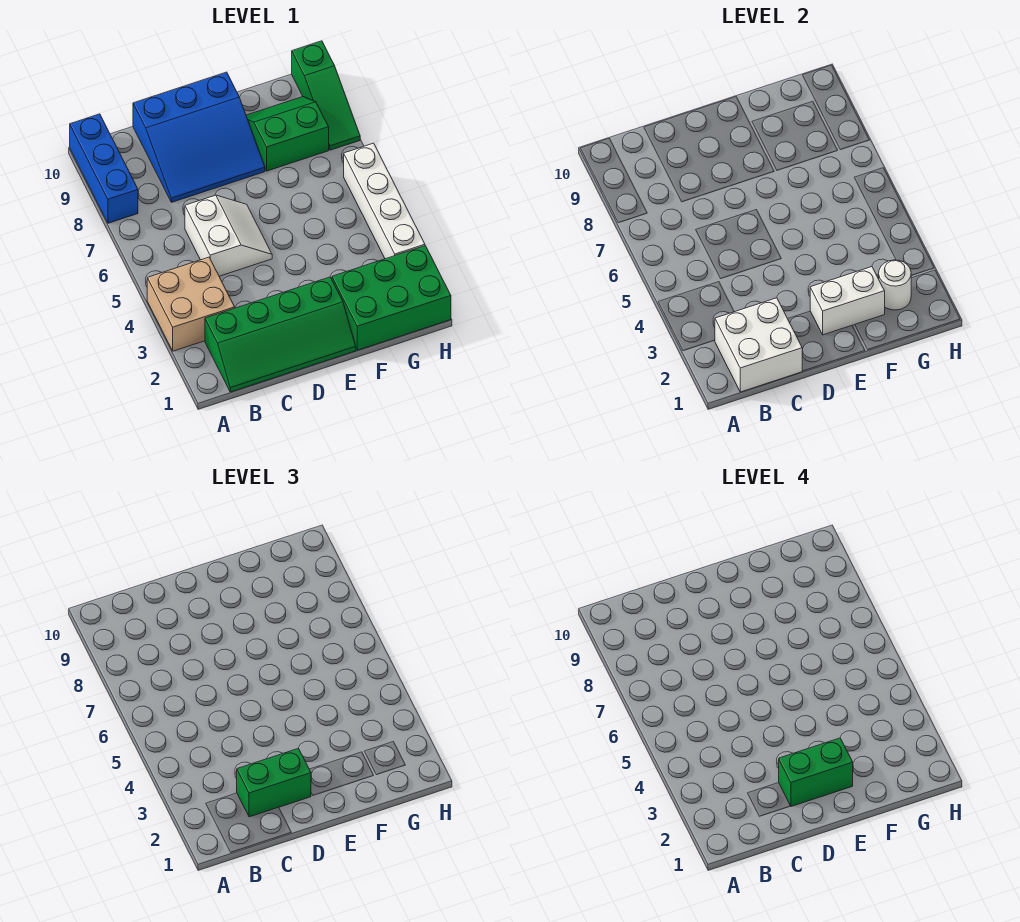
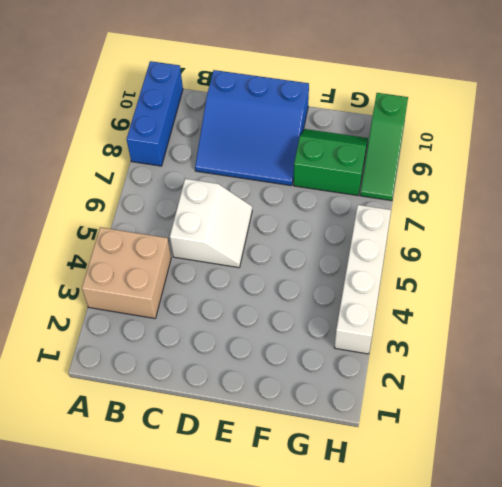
none -> green slope B1:E2 level 1 top 2
none -> green brick F1:H2 level 1
none -> white brick B1:C2 level 2

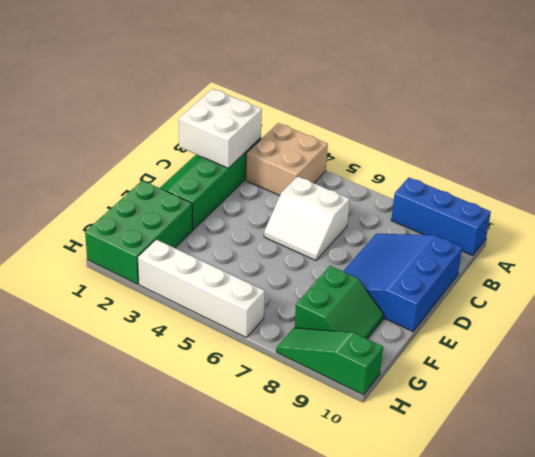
none -> white brick E2:F2 level 2
none -> white round brick G2 level 2
none -> green brick C2:D2 level 3

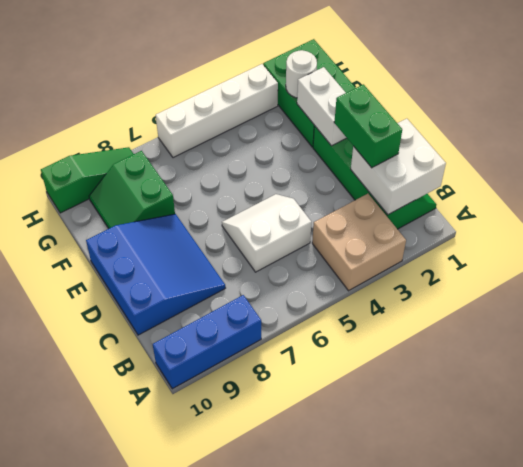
none -> green brick D2:E2 level 4

